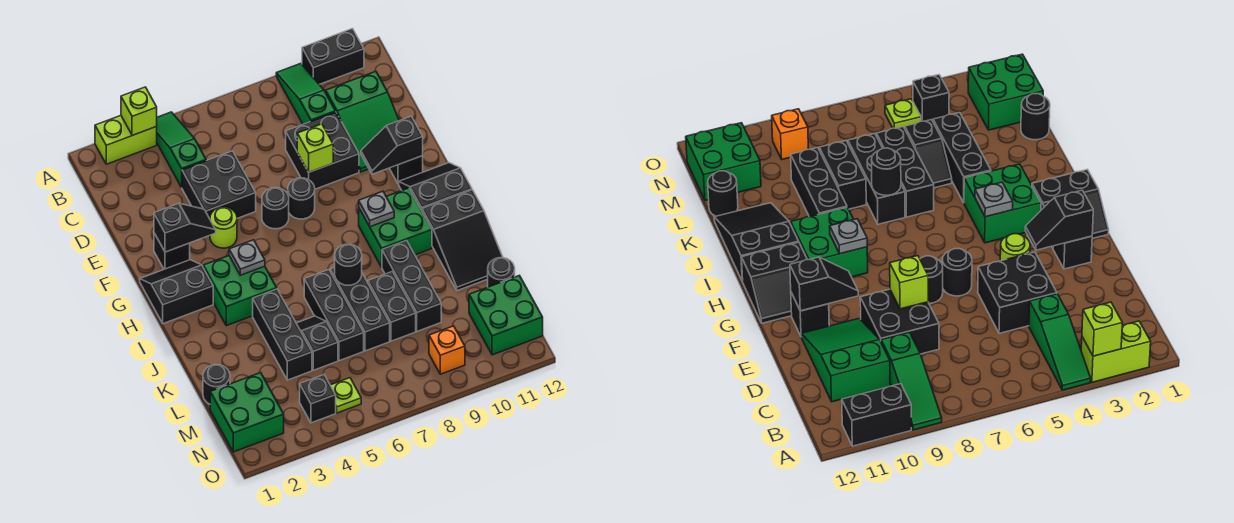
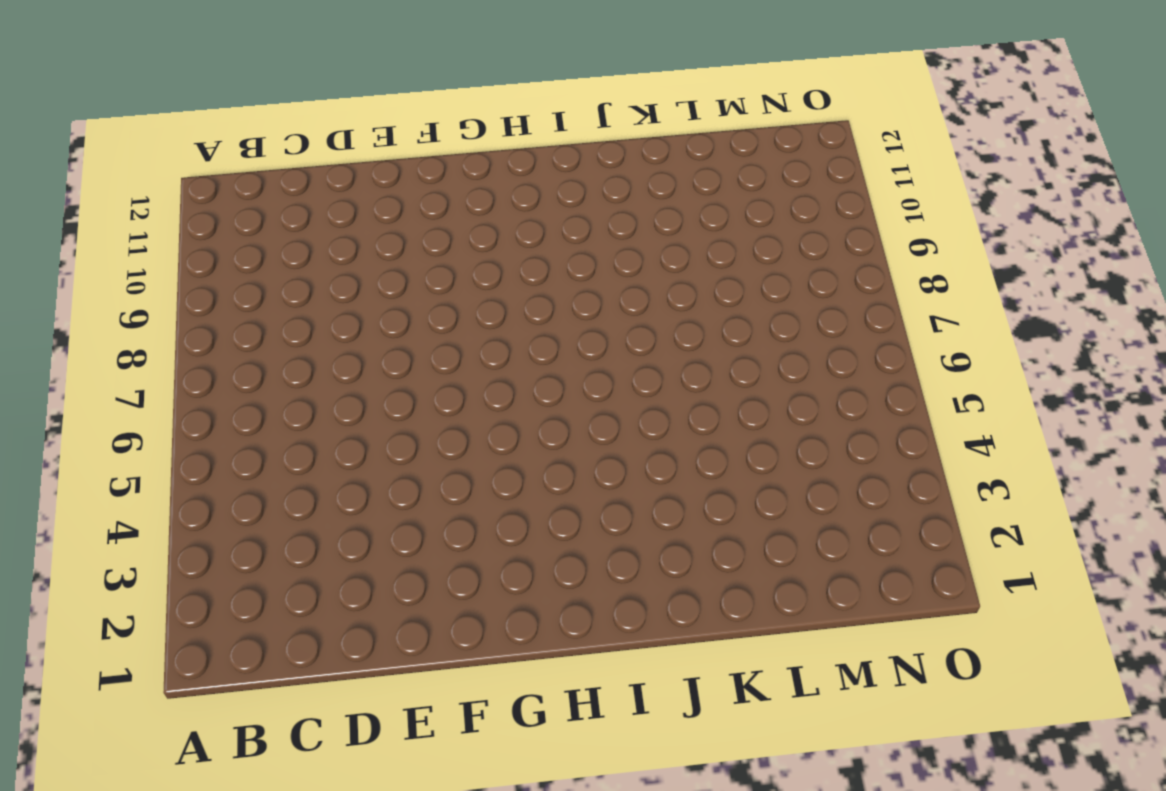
none -> lime brick A2:A3 level 1
none -> green slope A4:C4 level 1 top C
none -> green slope A9:C9 level 1 top C
none -> black brick A10:A11 level 1

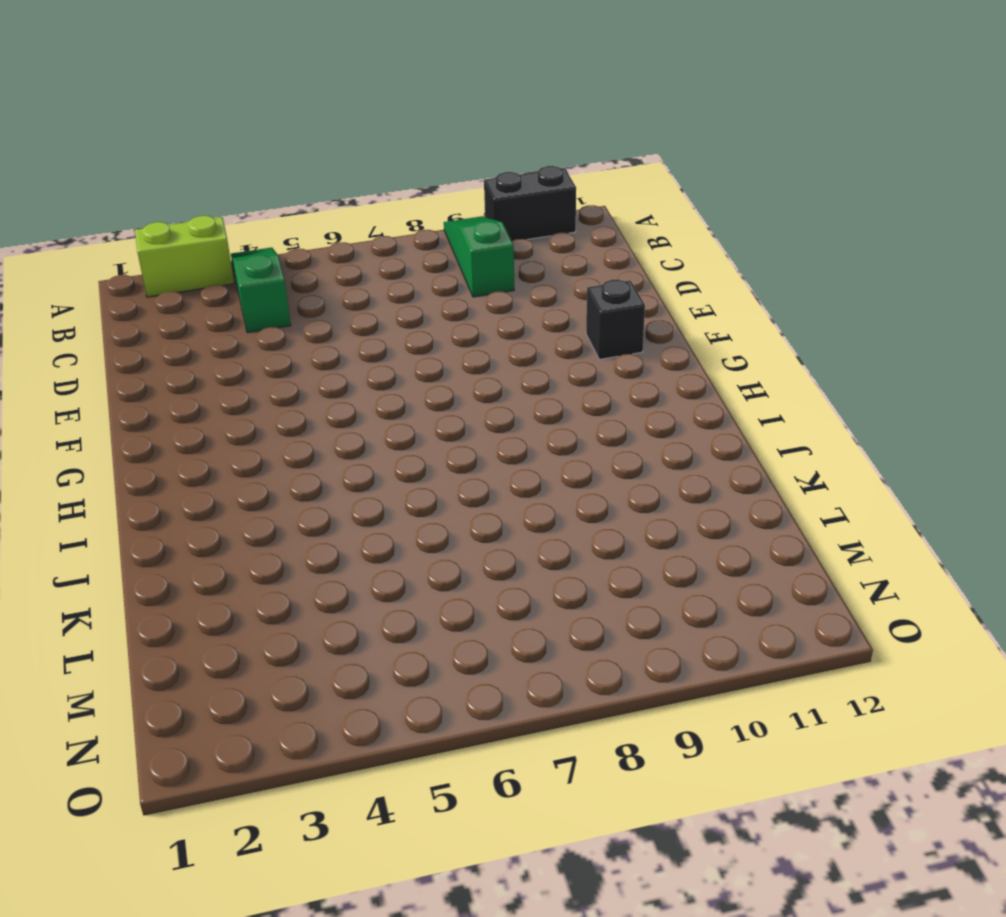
none -> green slope C10:E11 level 1 top C
none -> black brick D4:E5 level 1
none -> black brick D8:E9 level 1
none -> black brick F2 level 1

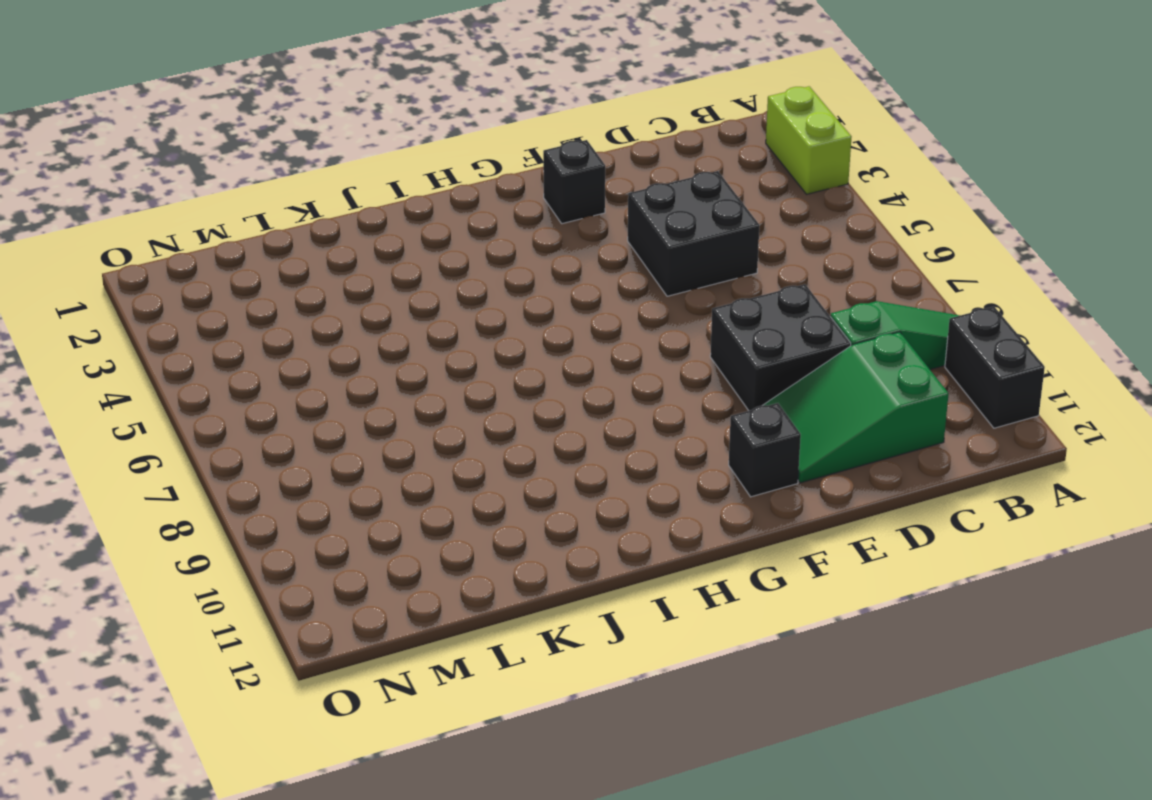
none -> green slope A4:C4 level 1 top C
none -> lime round brick F4 level 1
none -> black round brick F6 level 1
none -> black round brick F7 level 1

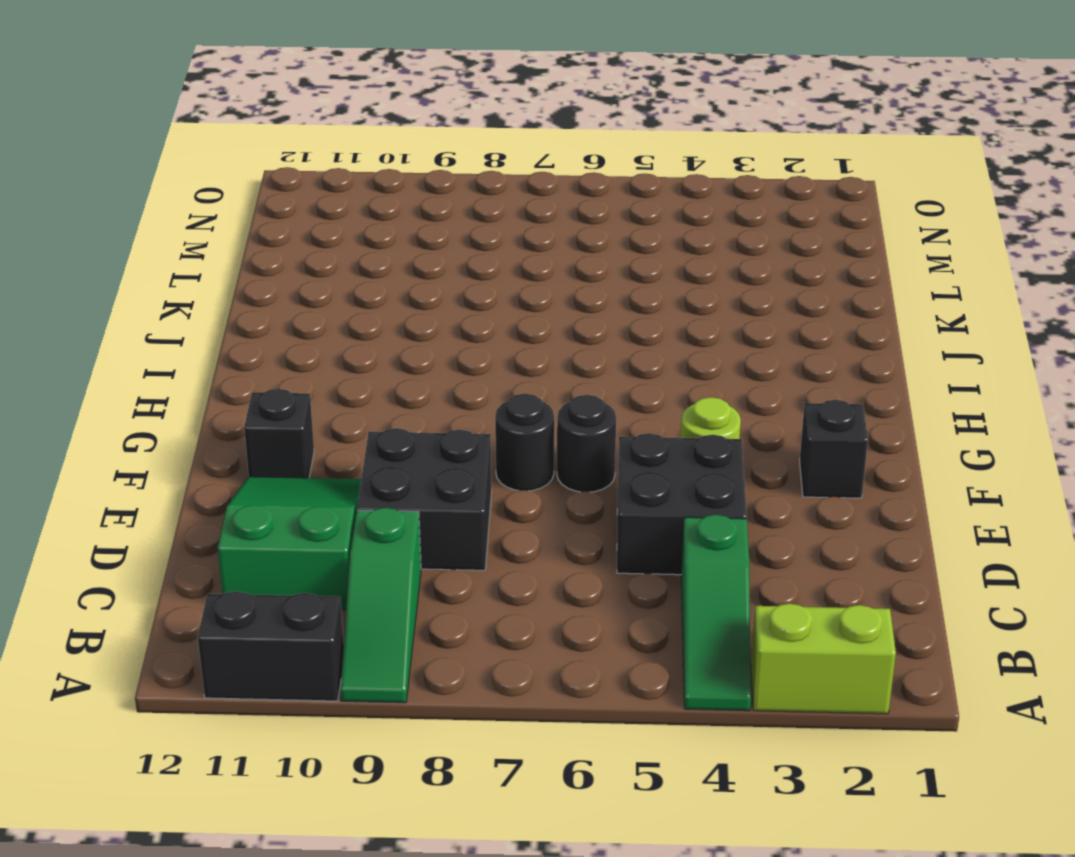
none -> black slope G1:H2 level 1 top H
none -> black slope G11:H12 level 1 top H
none -> green brick H3:I4 level 1
none -> green brick H9:I10 level 1

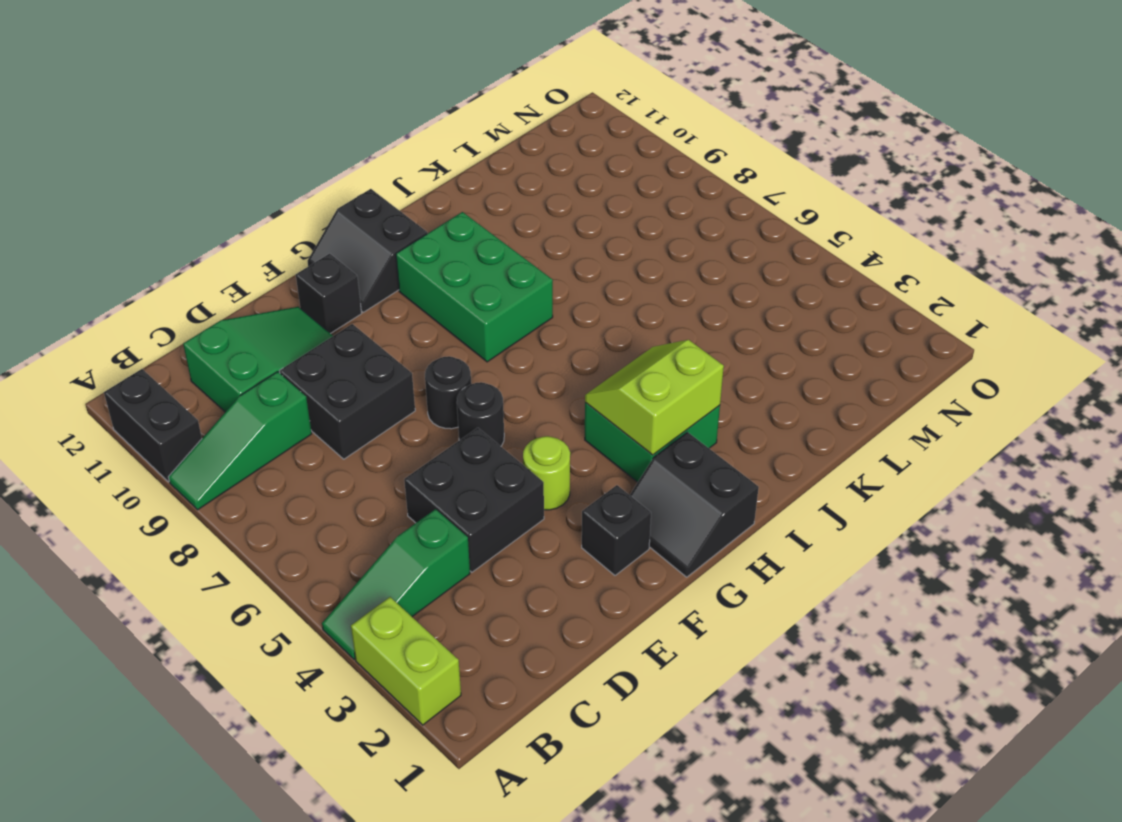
lime slope H3:I4 level 2 top 3 -> grey plate H4 level 2
green brick H8:I10 level 1 -> green brick H9:I10 level 1
none -> black slope I11:K12 level 1 top I
none -> black brick J4:L4 level 1
none -> black brick J6:L6 level 1
none -> black brick J7:L7 level 1

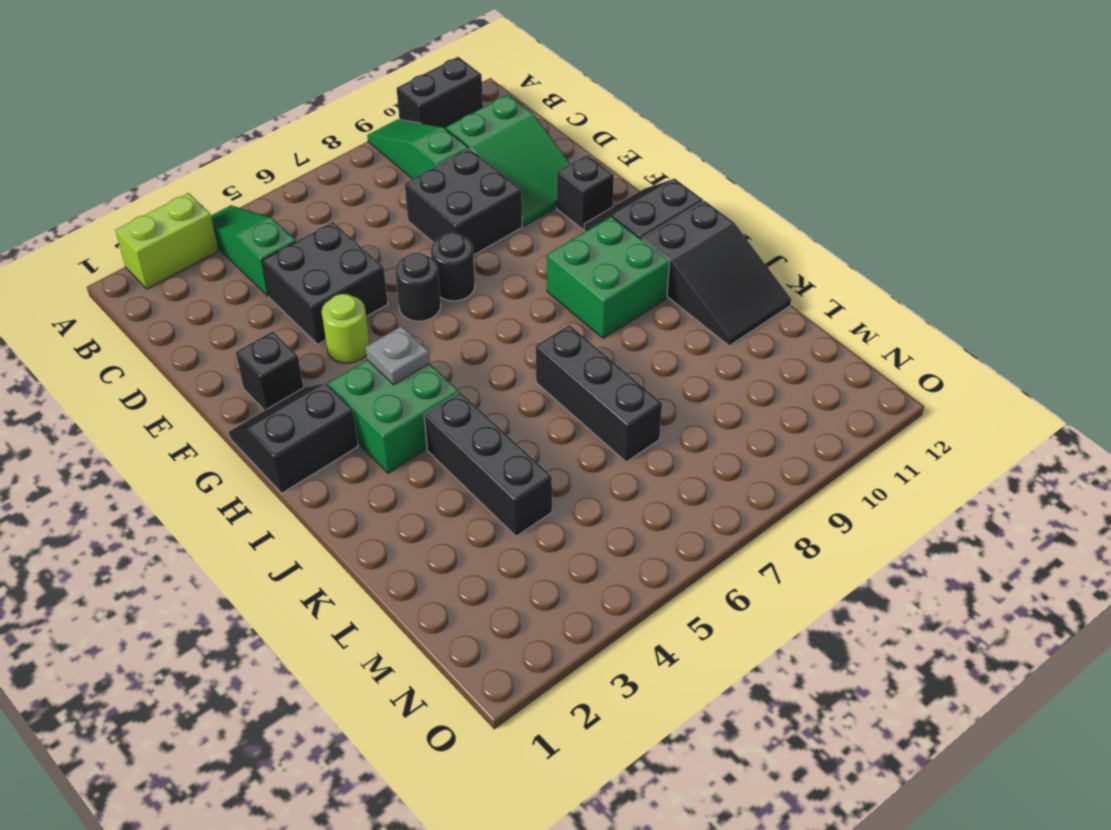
none -> black brick J6:L6 level 1
none -> black brick J9:L9 level 1
none -> black slope K5:L5 level 1 top L
none -> black brick K8:L8 level 1

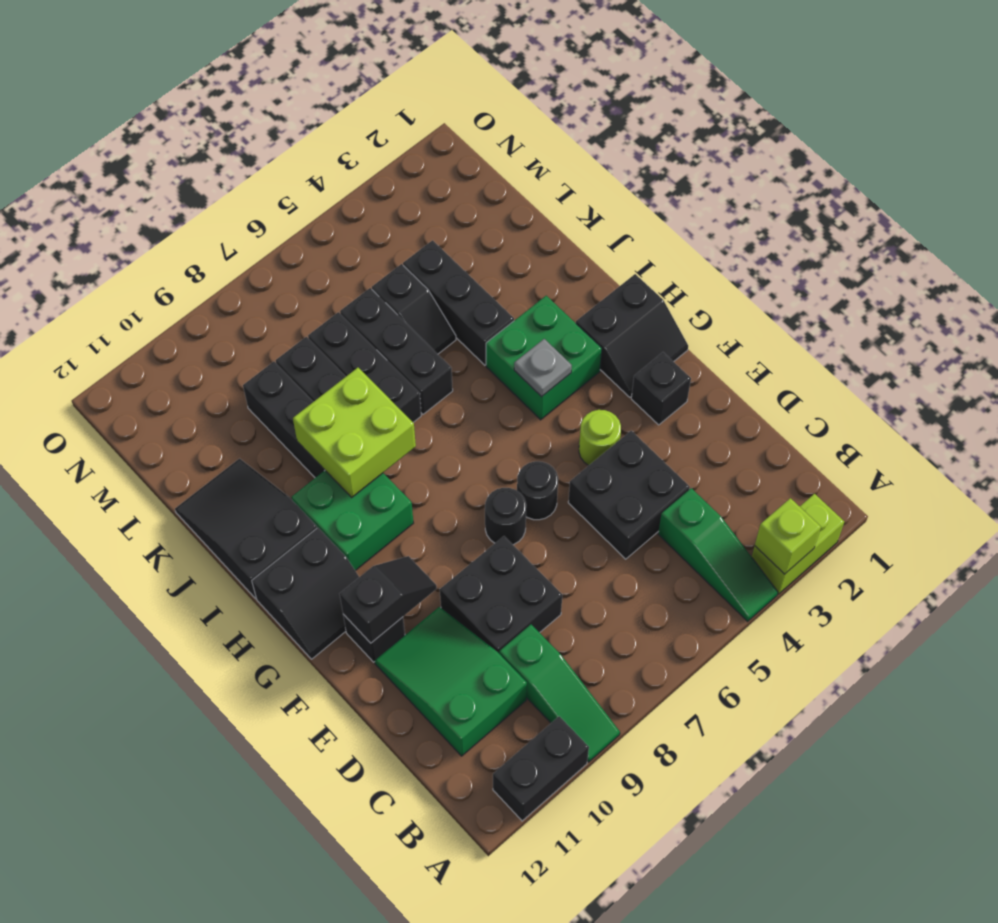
lime brick I8:J9 level 2 -> none
none -> black round brick L1 level 1
none -> black round brick L12 level 1
none -> green brick M1:N2 level 1
none -> green brick M11:N12 level 1

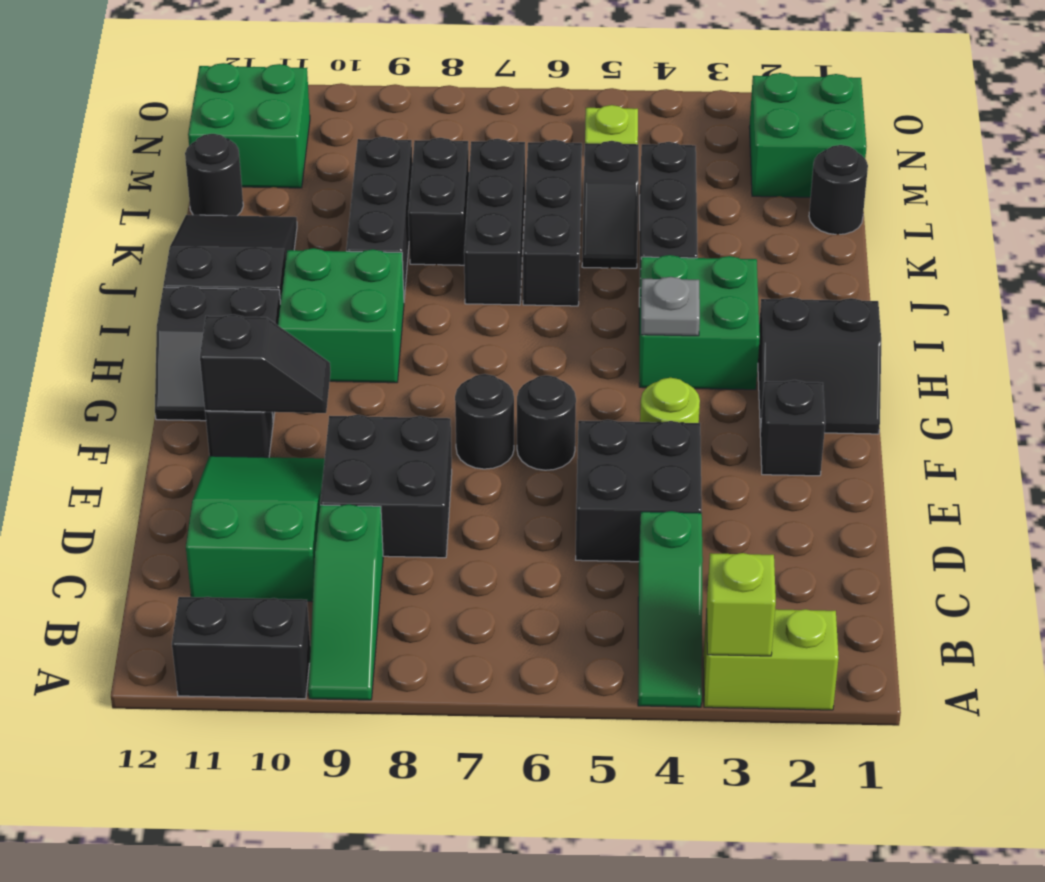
none -> black brick N4 level 1
none -> orange brick N9 level 1
none -> lime brick E8 level 2
none -> black slope F2:F3 level 2 top 2

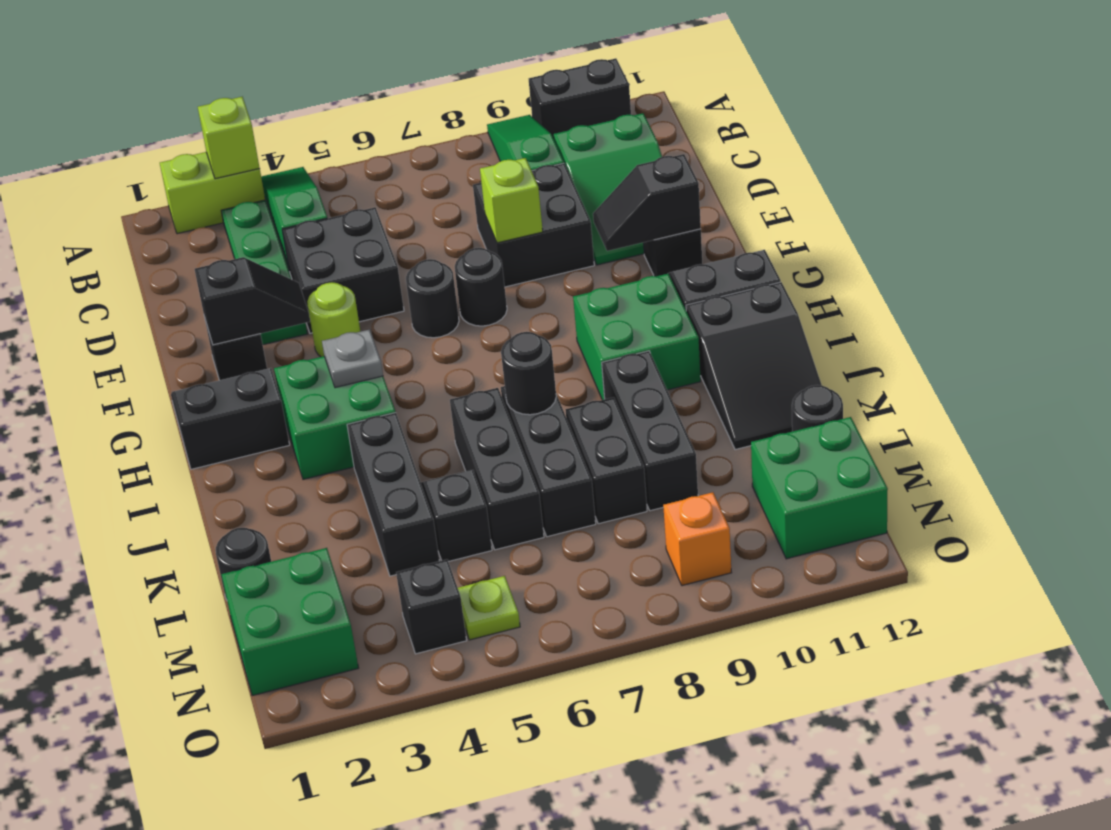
green plate B3:E3 level 1 -> none
none -> grey plate H9 level 2

